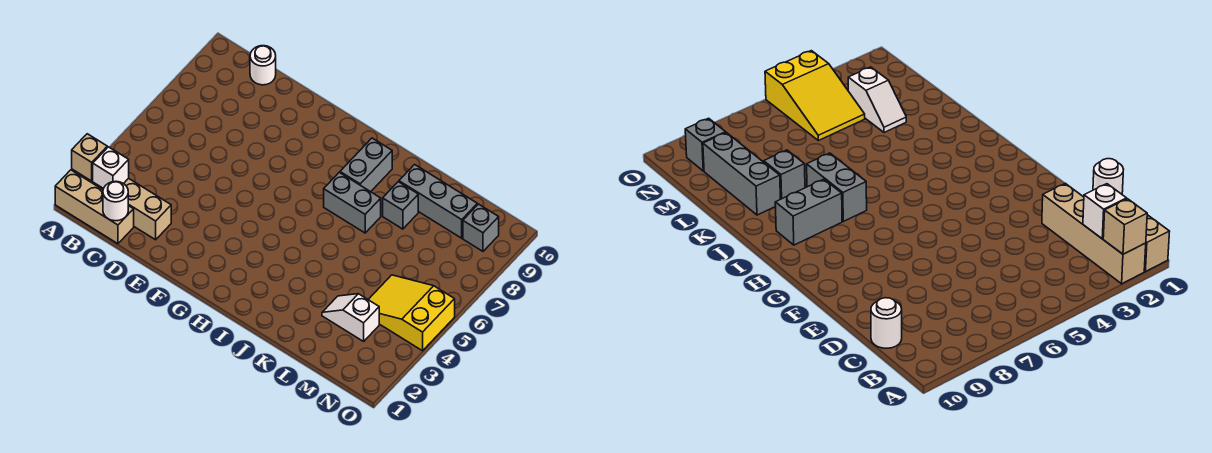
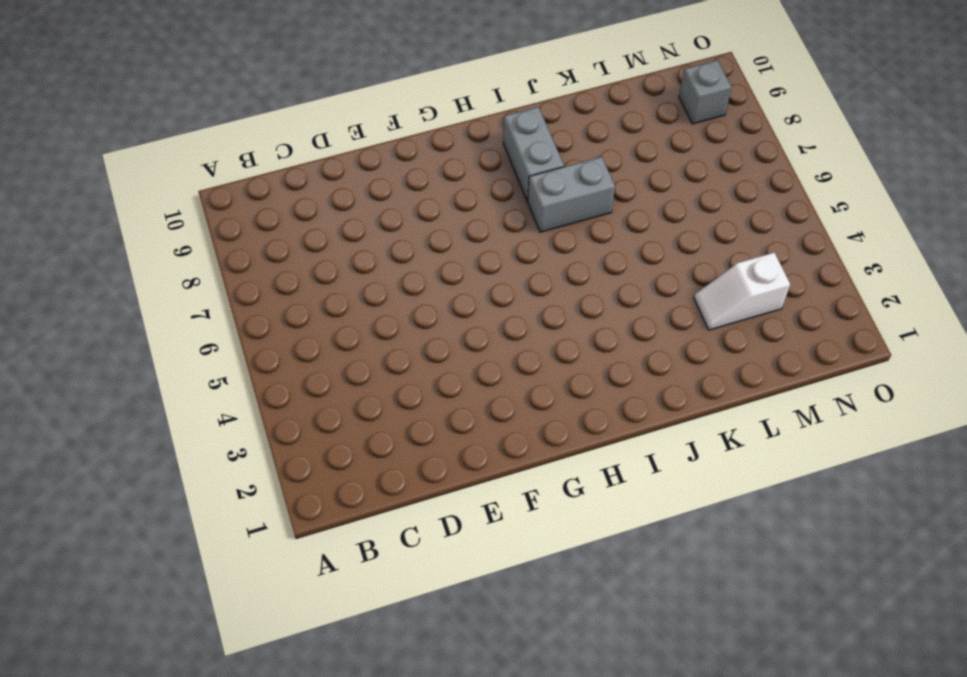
none -> tan brick A1:C1 level 1
none -> tan brick A2:D2 level 1
none -> white round brick C10 level 1

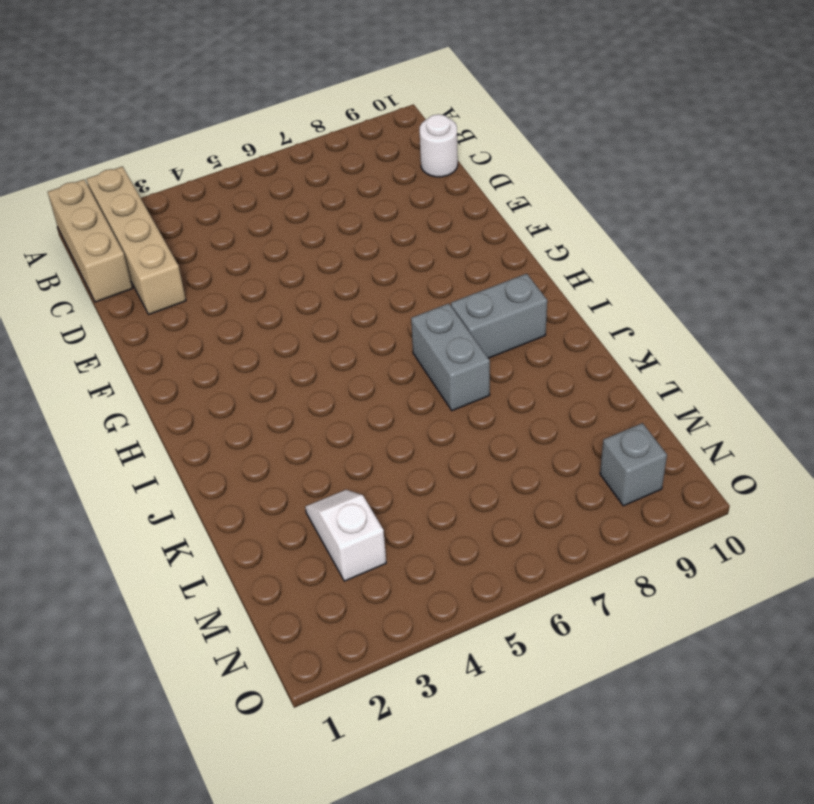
none -> grey brick K8 level 1
none -> grey brick K9:M9 level 1
none -> yellow slope M4:O5 level 1 top O

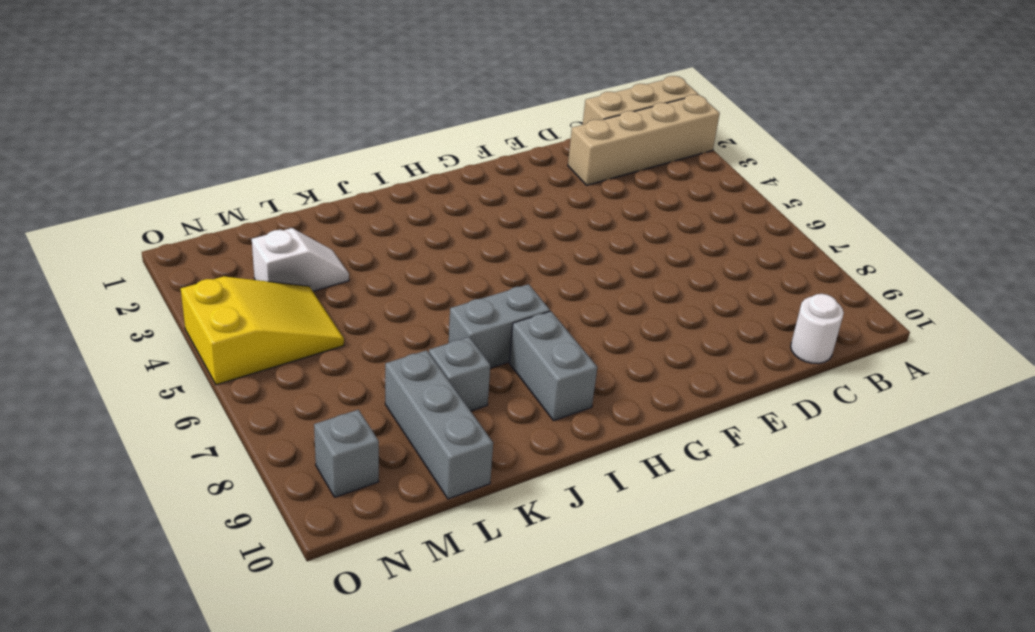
grey brick L8:L10 level 1 -> grey brick K9:M9 level 1
none -> tan brick A2 level 2
none -> white brick B2 level 2
none -> white round brick C1 level 2

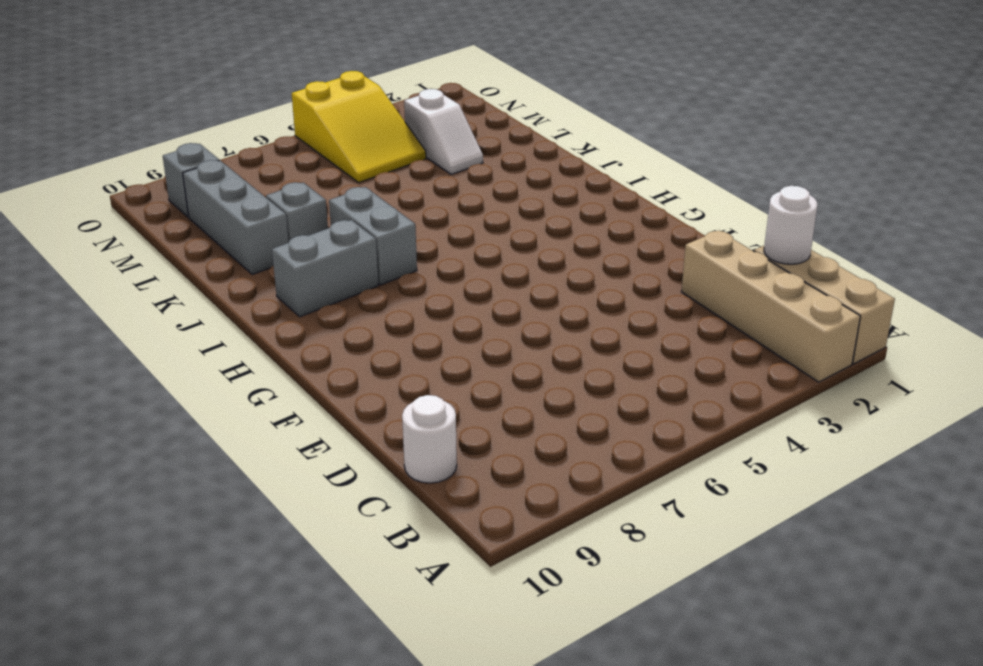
none -> tan brick A2 level 2
none -> white brick B2 level 2

